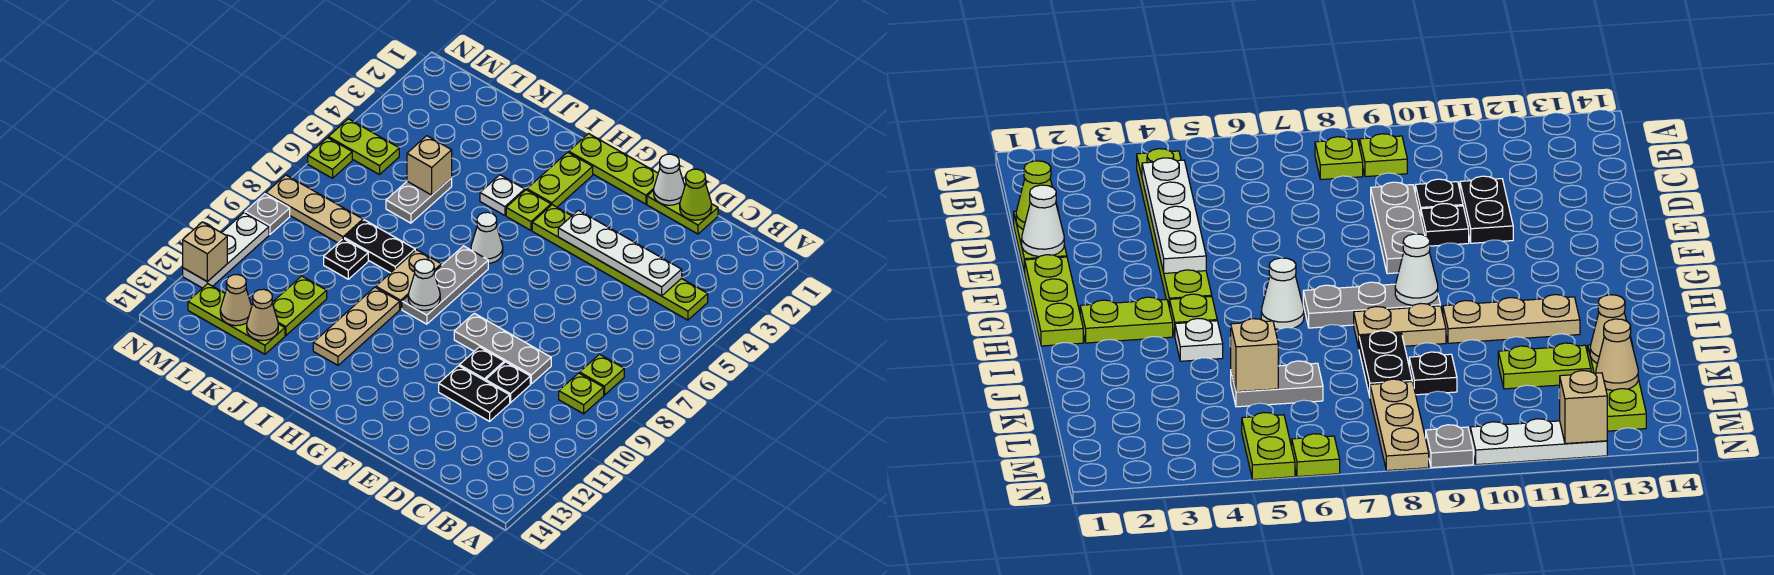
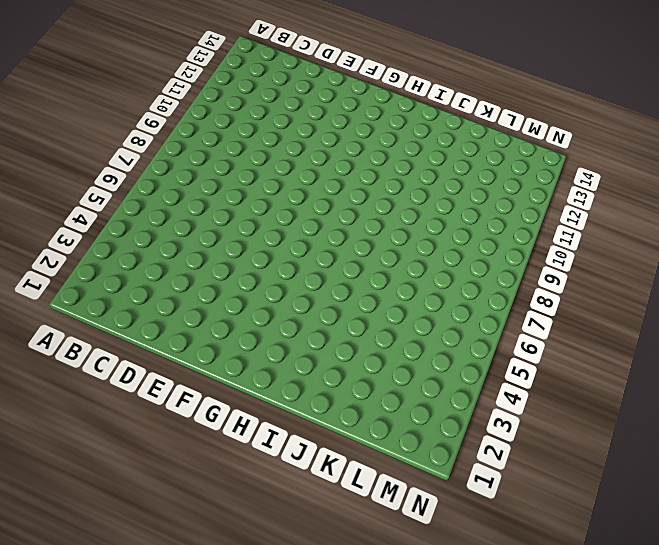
none -> lime plate B4:G4 level 1
none -> lime plate B8 level 1
none -> lime plate B9 level 1
none -> lime plate D1:E1 level 1

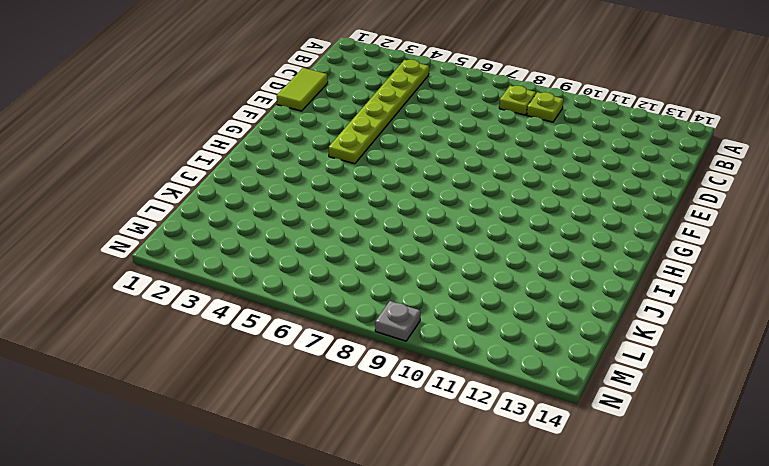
lime tile D1:E1 level 1 -> lime plate D1:E1 level 1
none -> grey plate D9:F9 level 1
none -> black plate D10 level 1
none -> black plate D11:E11 level 1
none -> black plate E10 level 1

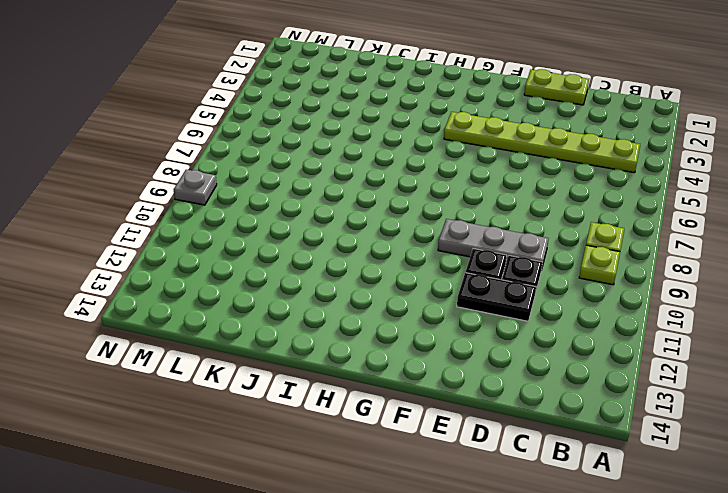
none -> lime plate F1:H1 level 1
none -> lime plate H2:H3 level 1
none -> lime plate H4 level 1
none -> white cone H6 level 1

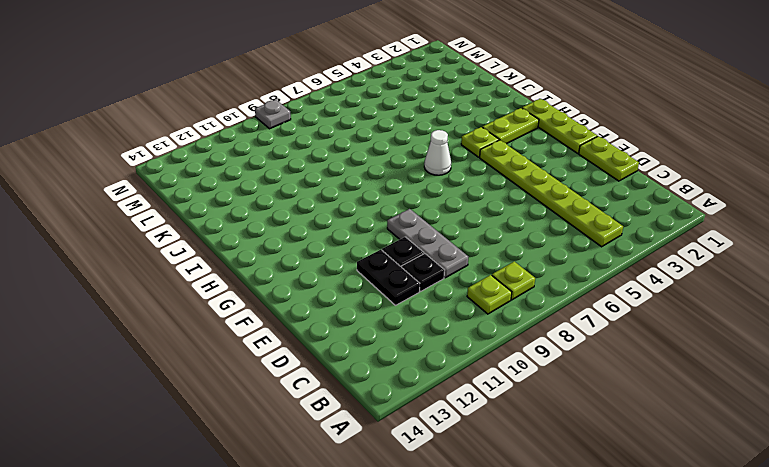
none -> grey plate H7:H9 level 1
none -> white plate I4 level 1
none -> tan plate I8:I9 level 1
none -> tan plate I10:I12 level 1

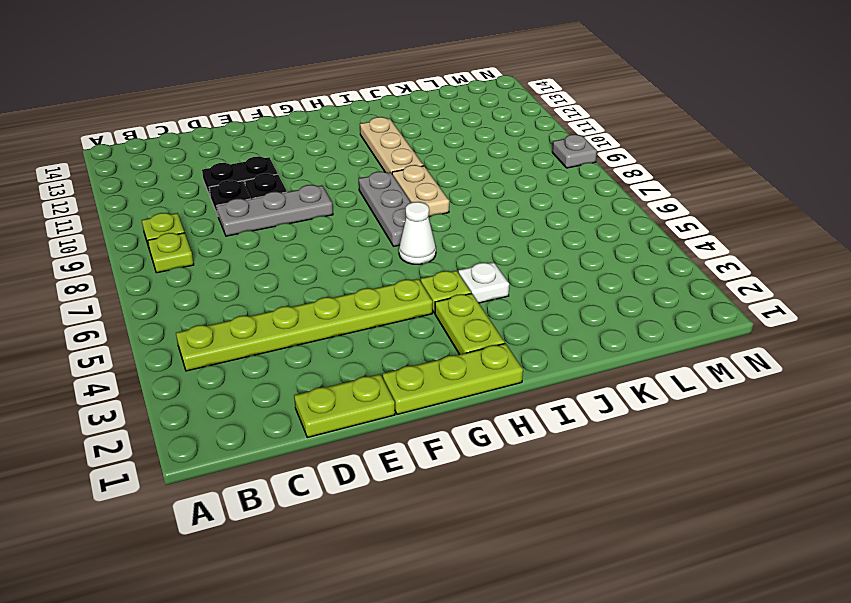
none -> black plate J8:K8 level 1
none -> grey plate K5:K6 level 1
none -> black plate K9 level 1
none -> lime plate K11:K12 level 1

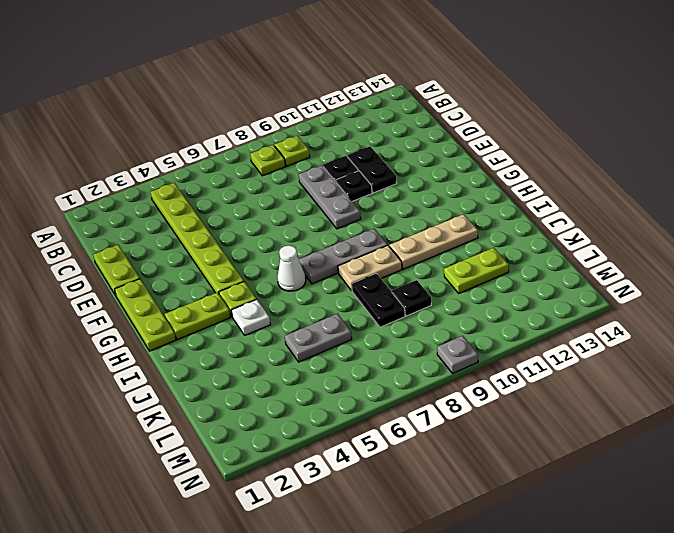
none -> lime plate K13:M13 level 1
none -> tan plate L8:N8 level 1
none -> lime plate M5:N5 level 1
none -> lime plate N6 level 1

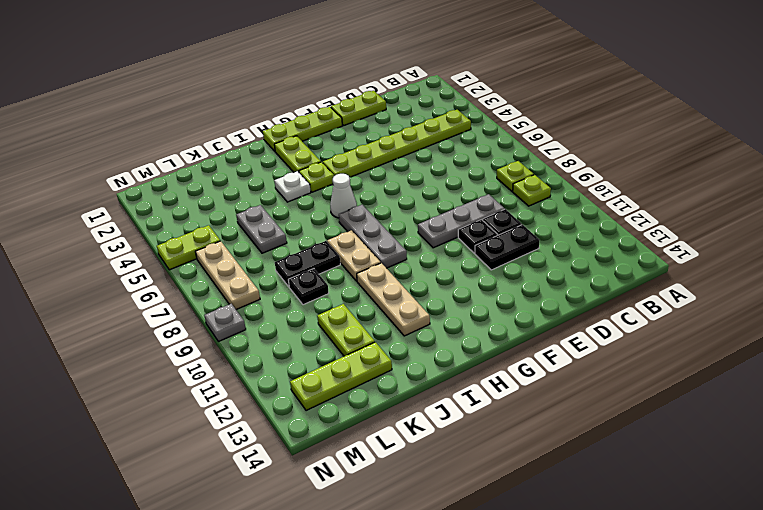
tan plate M6:M8 level 1 -> tan plate L8:N8 level 1
none -> lime plate N6 level 1
none -> white plate N10:N12 level 1
none -> white plate C4:F4 level 2
none -> lime cone D1 level 2

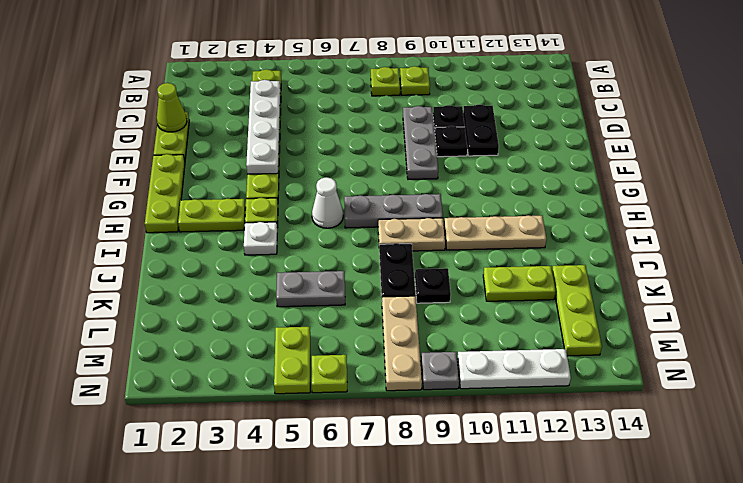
none -> white cone E1 level 2
none -> white cone H9 level 2
none -> tan brick K5 level 2
none -> tan cone K13 level 2

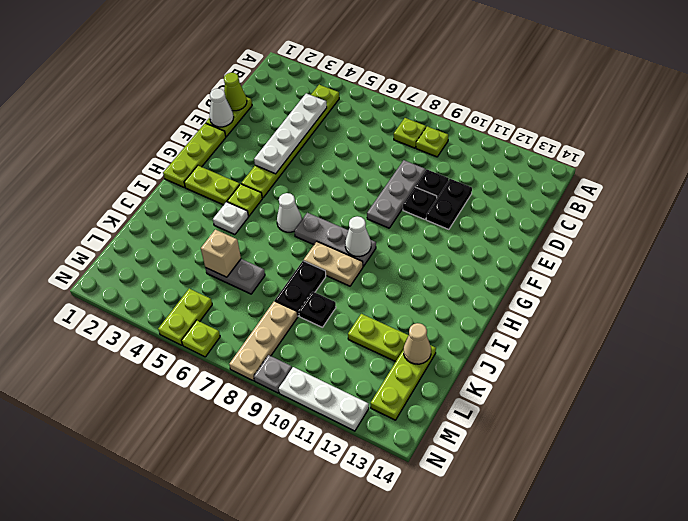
none -> tan plate I10:I12 level 1
none -> tan cone L13 level 2
none -> tan brick N12 level 2

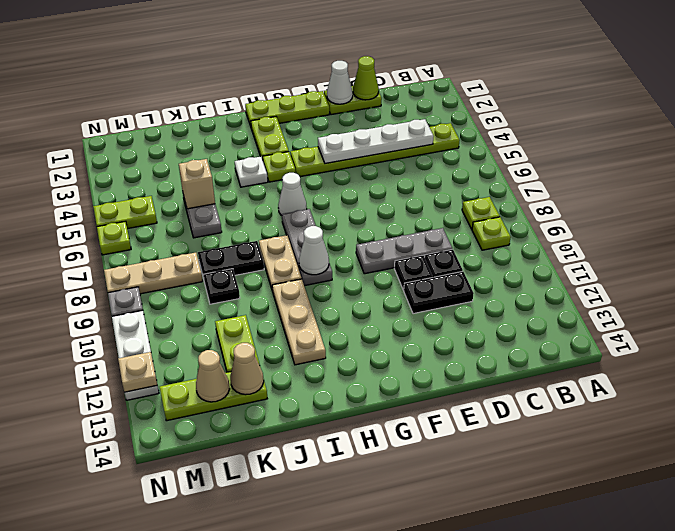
tan plate N12 level 2 -> tan brick N12 level 2

